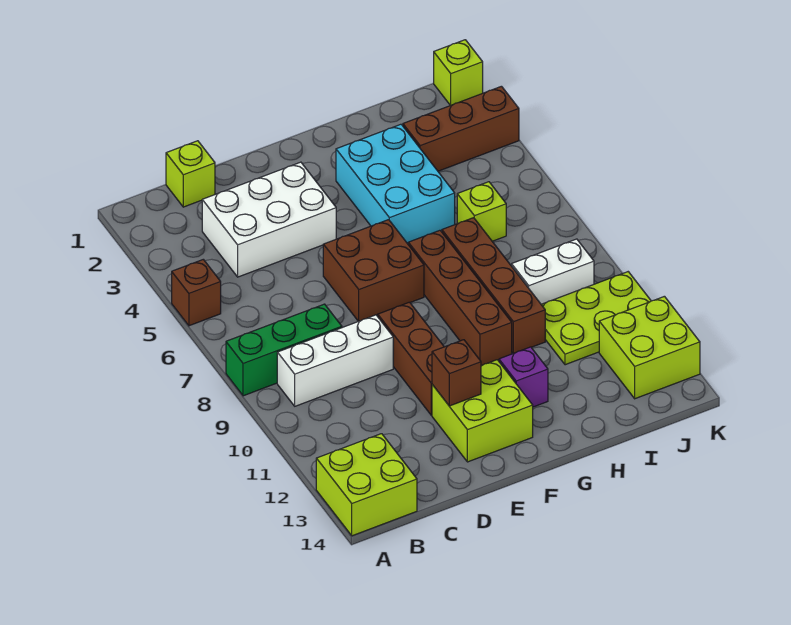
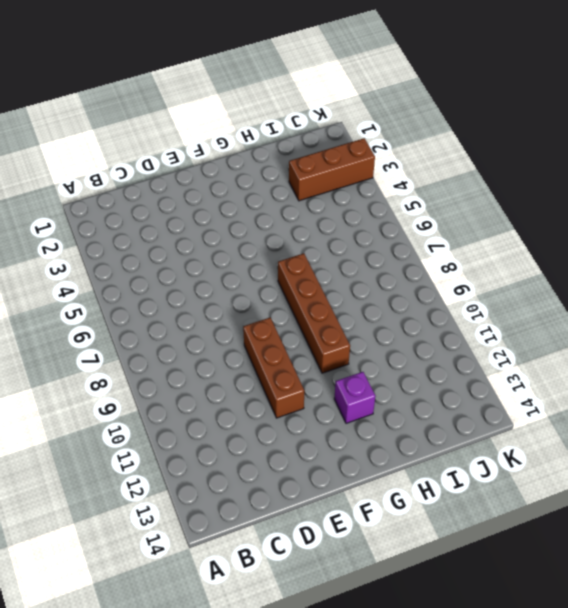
none -> brown brick A5 level 1
none -> green brick A8:C8 level 1
none -> lime brick A13:B14 level 1

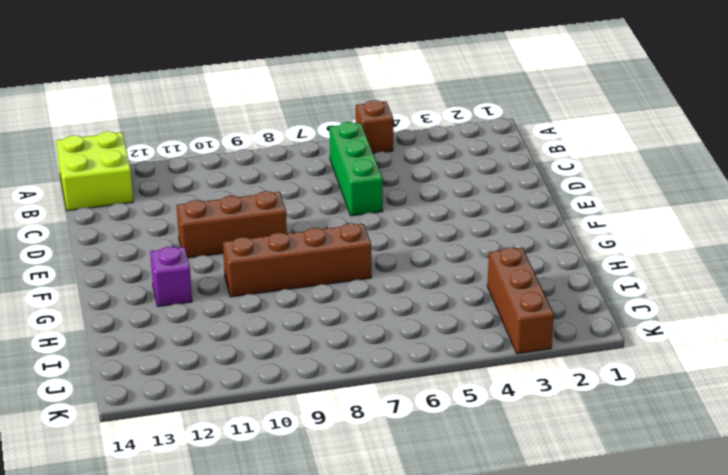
green brick B6:D6 level 1 -> green brick A8:C8 level 1
none -> white brick B9:D9 level 1
none -> lime brick C1 level 1
none -> white brick C3:E4 level 1

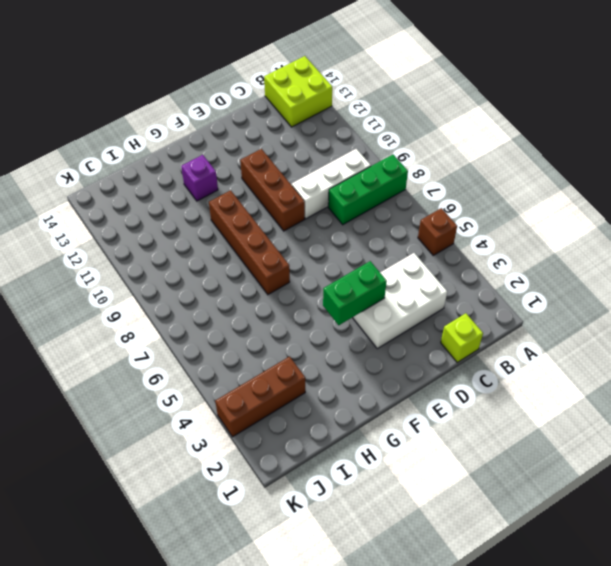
green brick E4:F4 level 2 -> none
none -> brown brick E6:F7 level 1
none -> lime brick E12:F13 level 1
none -> cyan brick G3:H5 level 1

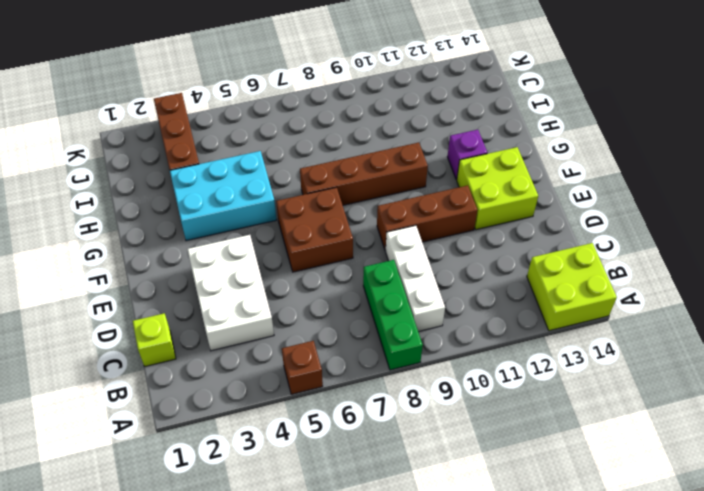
none -> brown brick H7:H10 level 1
none -> lime brick I6 level 1
none -> white brick I9:J9 level 1

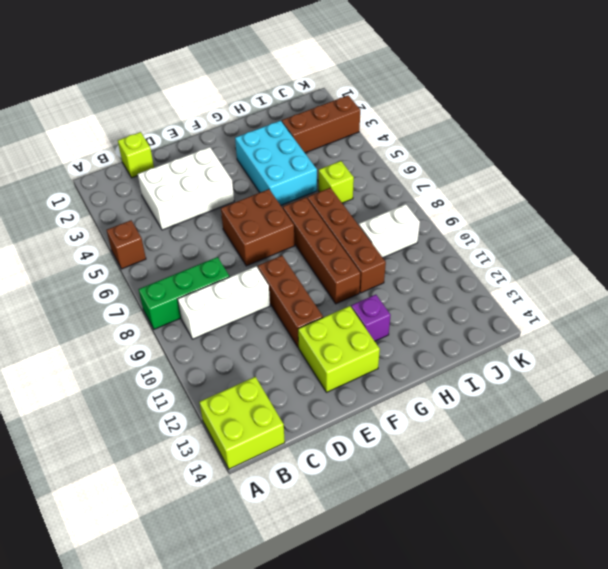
none -> lime plate I10:K11 level 1
none -> lime brick J12:K13 level 1
none -> lime brick K1 level 1

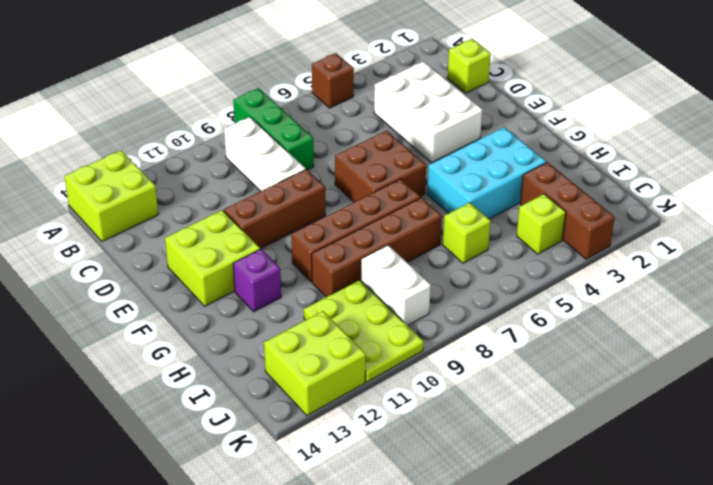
lime brick J4 level 1 -> lime brick K1 level 1
none -> brown brick E12 level 2

